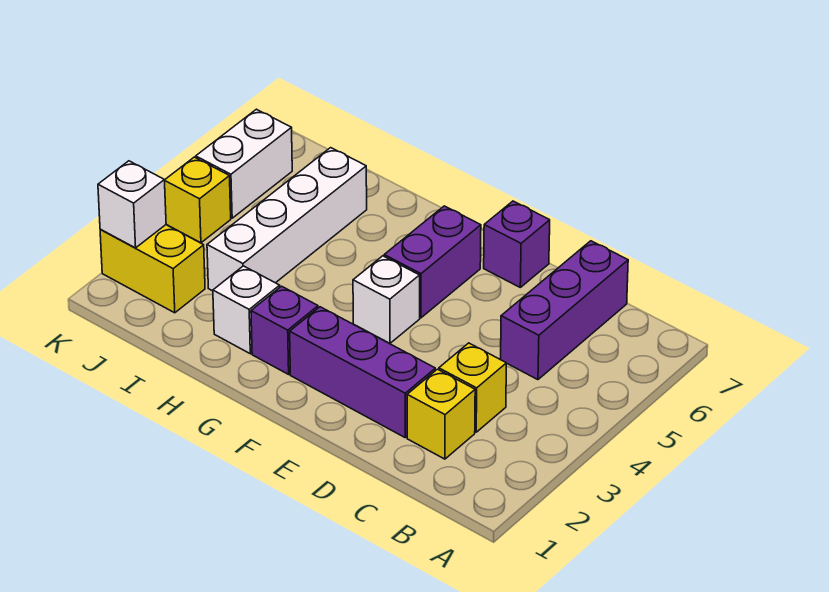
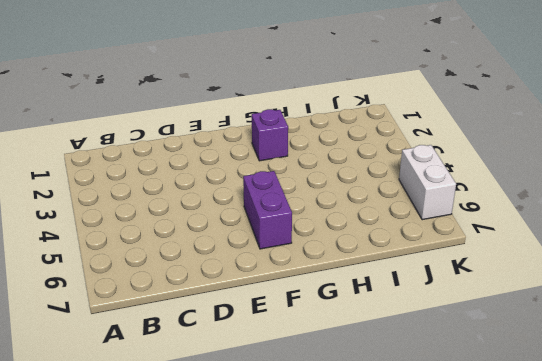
none -> yellow brick C2 level 1
none -> yellow brick C3 level 1
none -> purple brick C5:C7 level 1

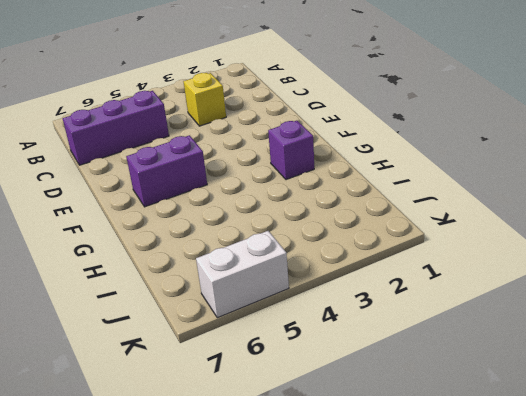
none -> yellow brick C2 level 1
none -> purple brick D2:F2 level 1
none -> purple brick E7 level 1

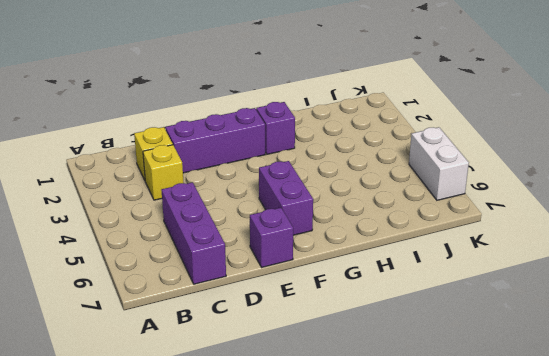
none -> white brick F4 level 1
none -> white brick H2 level 1
none -> white brick I3:I6 level 1

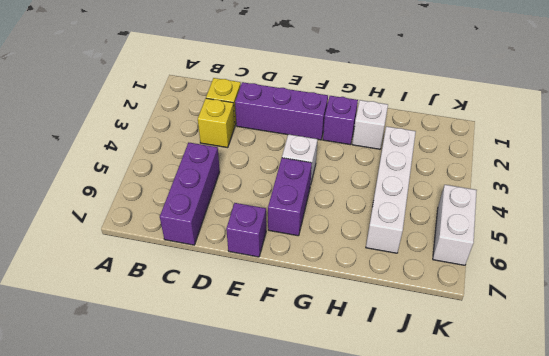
none -> yellow brick J2:K2 level 1
none -> yellow brick K4 level 1
none -> white brick K2 level 2

